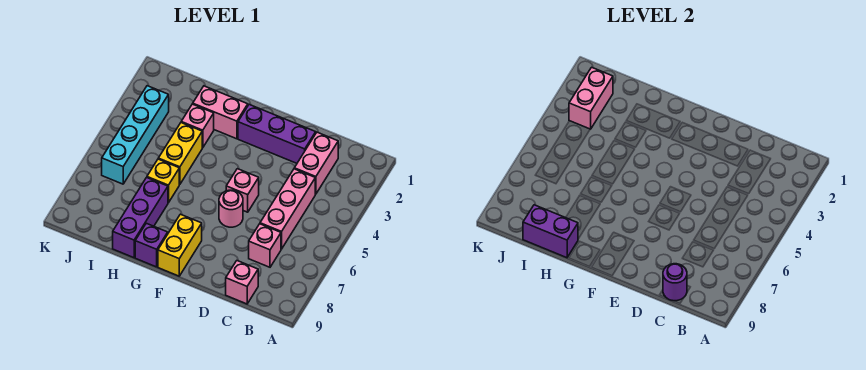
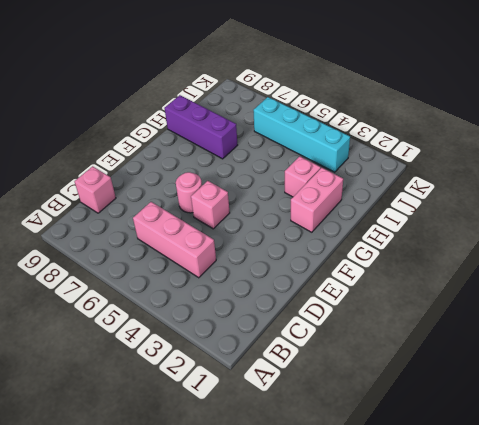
none -> pink brick C2:C3 level 1
none -> pink brick C7 level 1
none -> purple brick D2:F2 level 1

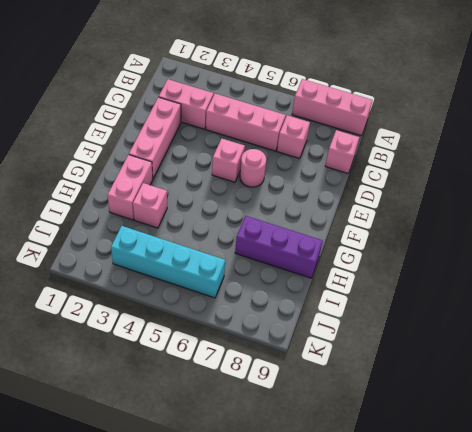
pink brick A7:A9 level 1 -> none
pink brick D2:F2 level 1 -> purple brick D2:F2 level 1
none -> yellow brick F8:F9 level 1
none -> purple brick G9 level 1
none -> yellow brick H4:H5 level 1

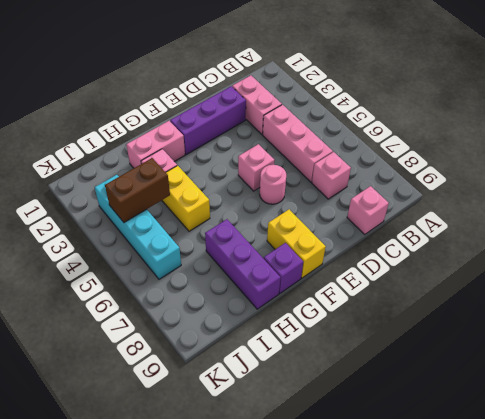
brown brick I4:J4 level 2 -> none
none -> yellow brick H6 level 1
none -> purple round brick C9 level 2
none -> purple brick H9:I9 level 2

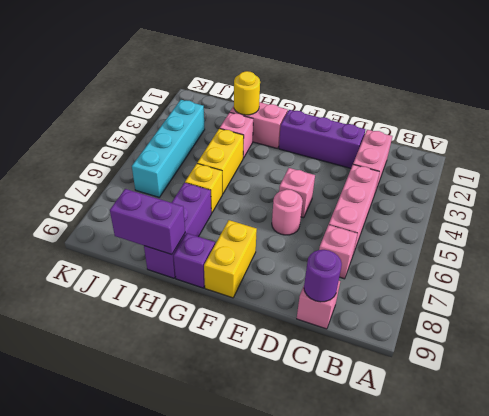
yellow round brick H2 level 2 -> none
none -> pink brick J2:J3 level 2

